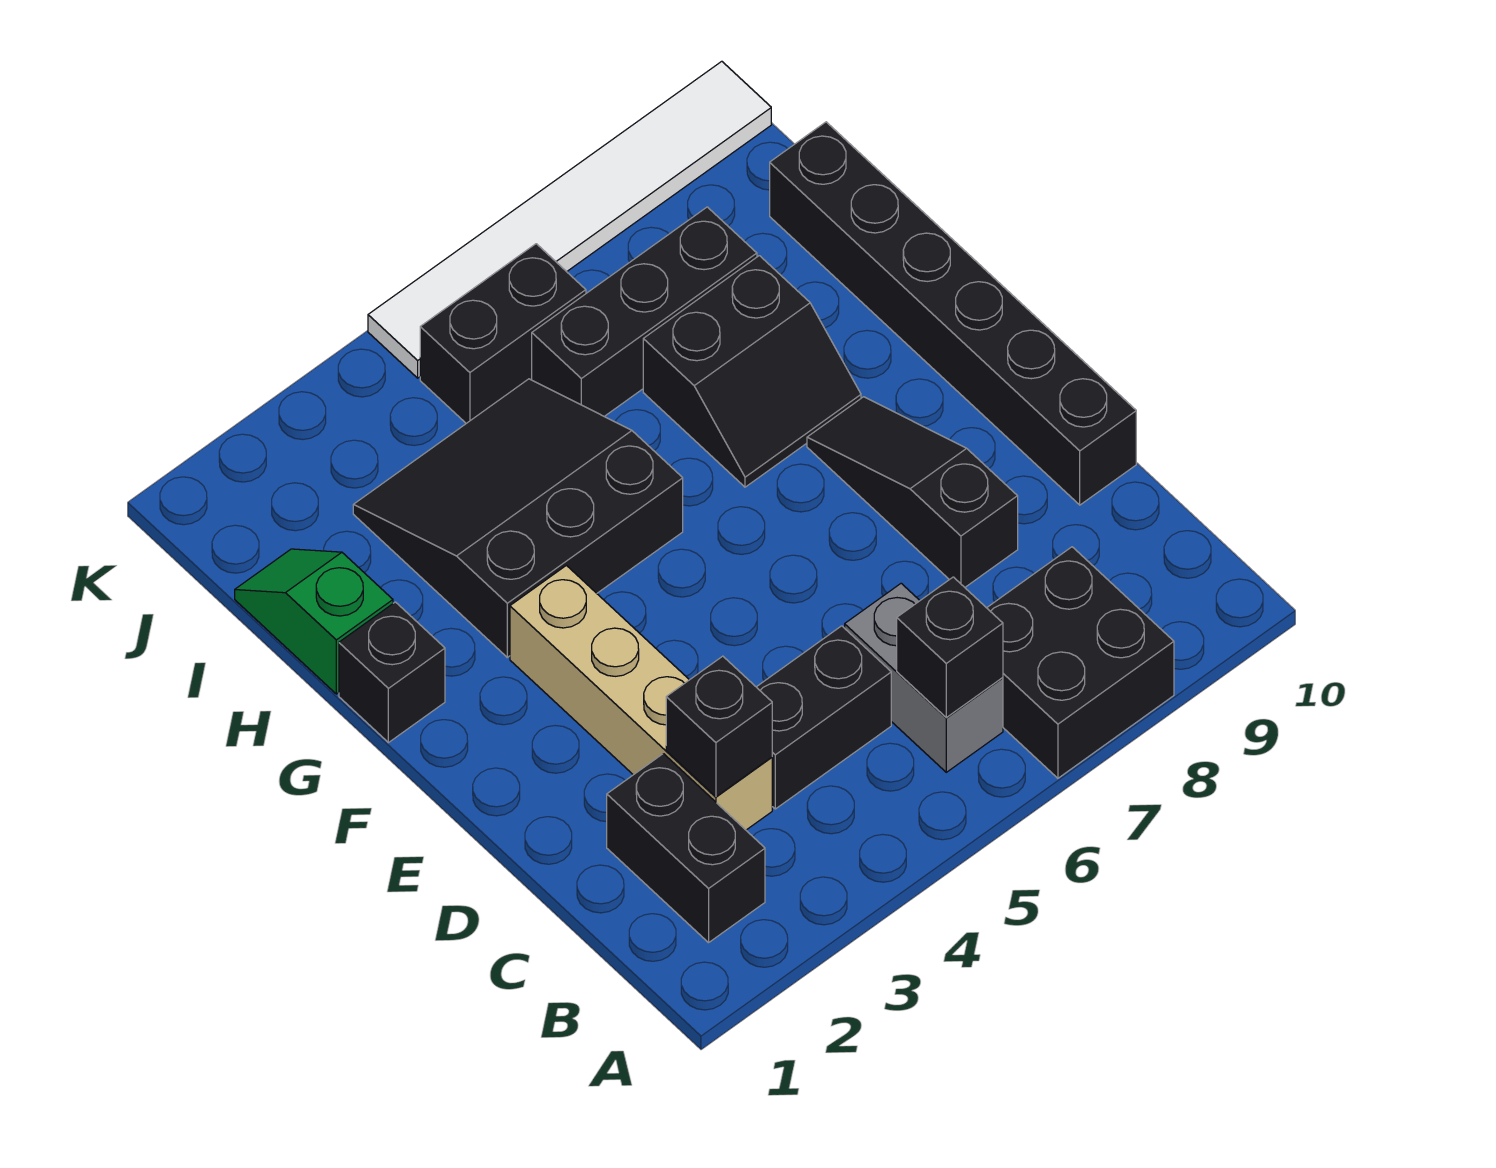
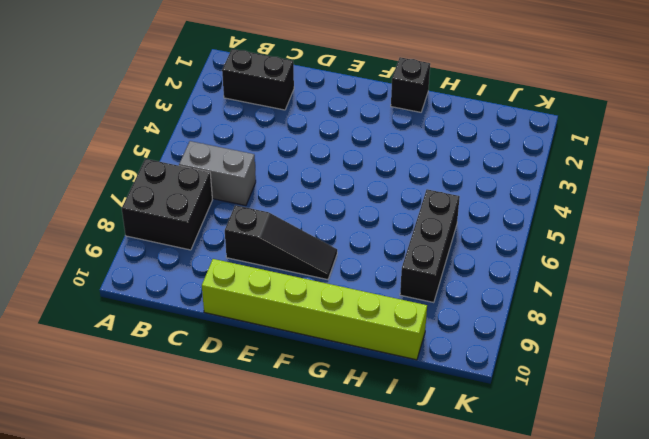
lime brick D10:I10 level 1 -> black brick D10:I10 level 1
none -> tan brick C3:F3 level 1
none -> black brick C4:C5 level 1
none -> black slope G3:I5 level 1 top G

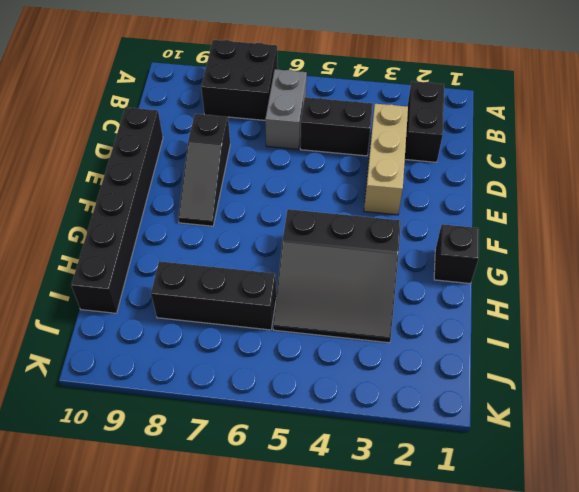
tan brick C3:E3 level 1 -> tan brick C3:F3 level 1
none -> black slope G7:H8 level 1 top H
none -> green slope H1:I1 level 1 top H
none -> black brick J5:J6 level 1

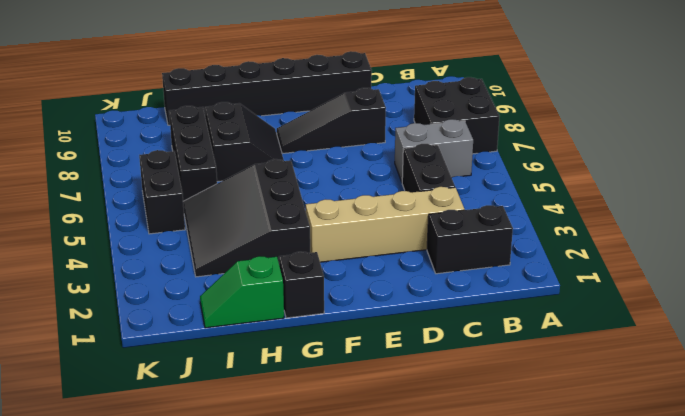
none -> white tile K5:K10 level 1
none -> black brick B6 level 2
none -> black brick C3 level 2

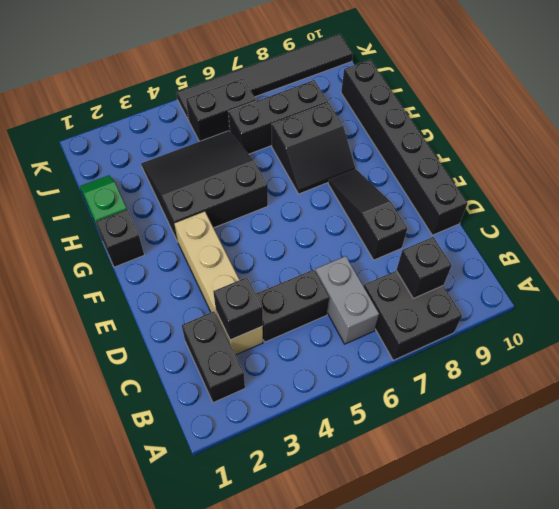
black brick B8 level 2 -> black brick B6 level 2
black tile K5:K10 level 1 -> white tile K5:K10 level 1

